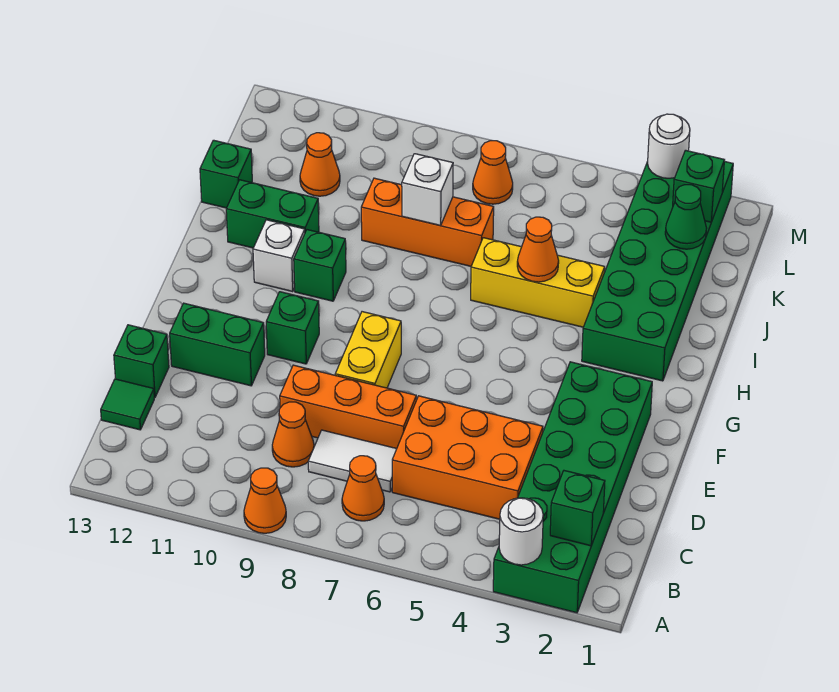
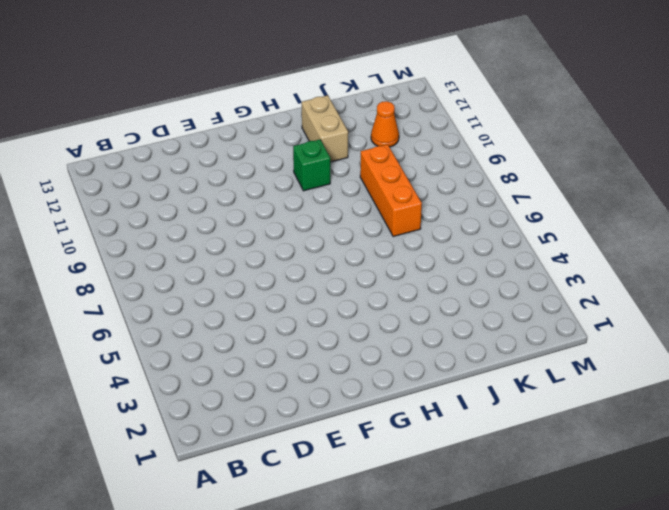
tan brick I11:I12 level 1 -> green brick I11:I12 level 1
none -> green brick A2:F3 level 1
none -> orange cone A9 level 1
none -> orange cone B7 level 1

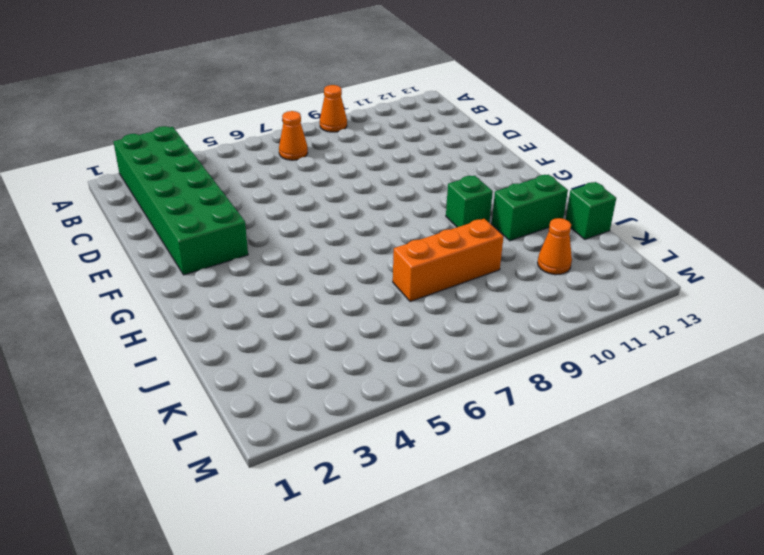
none -> orange brick C4:D6 level 1
none -> white tile C7:C8 level 1
none -> orange cone C9 level 1

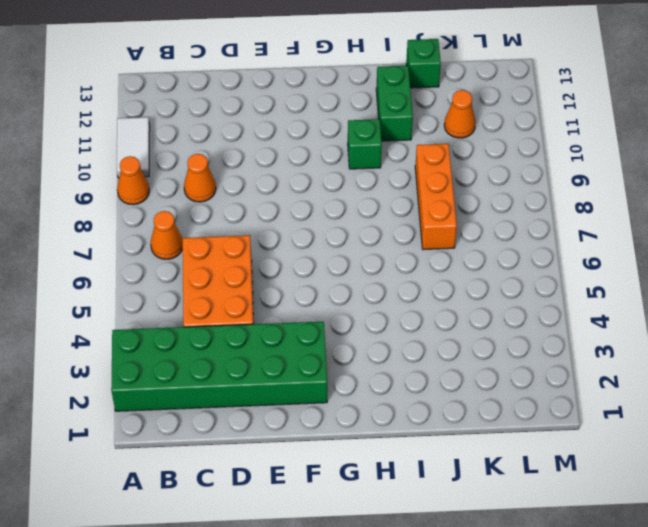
white tile A10:A11 level 1 -> white tile C7:C8 level 1
none -> green tile C13 level 1
none -> orange brick D7:D9 level 1
none -> green brick D13 level 1

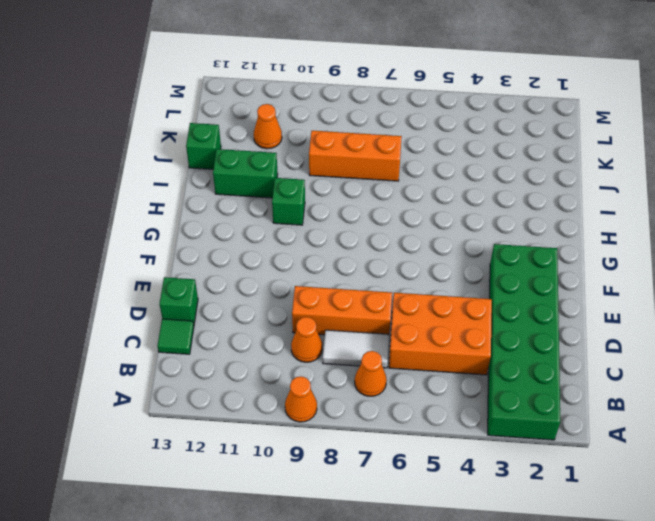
none -> yellow brick E8:F8 level 1
none -> green brick E11:E12 level 1
none -> green brick F10 level 1

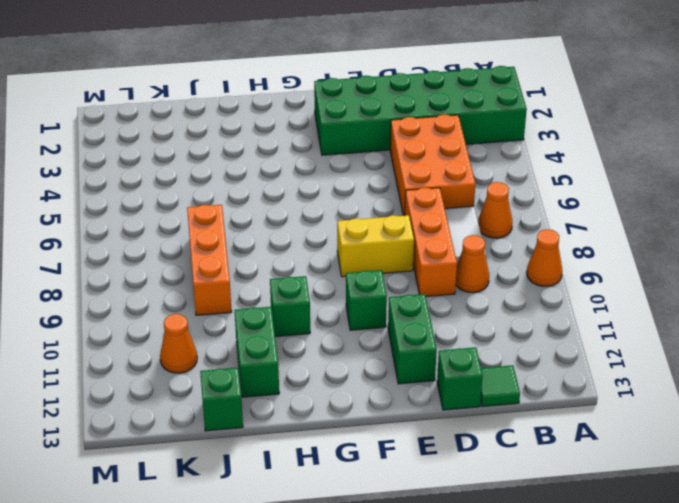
none -> green brick H2:M3 level 1
none -> white brick H11 level 1
none -> yellow brick I4:I6 level 1

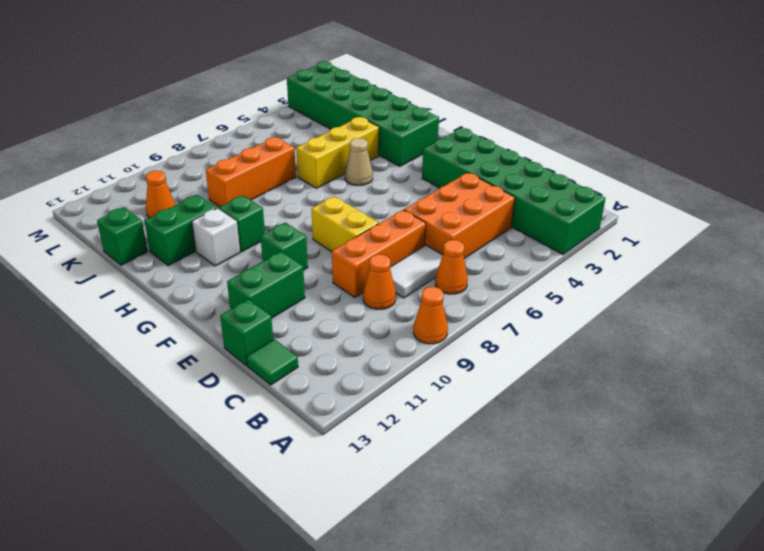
tan cone H5 level 1 -> none
none -> orange cone L7 level 1
none -> white round brick A3 level 2
none -> green brick B2 level 2

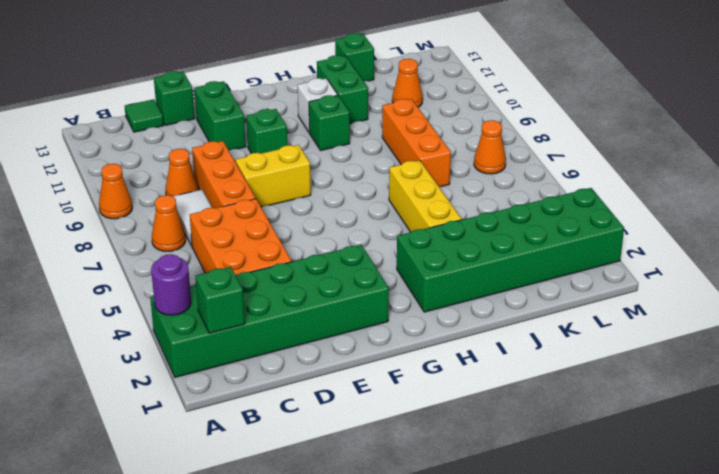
purple round brick A3 level 2 -> white round brick A3 level 2
none -> orange cone I5 level 2
none -> white brick J8 level 2
none -> green cone K2 level 2

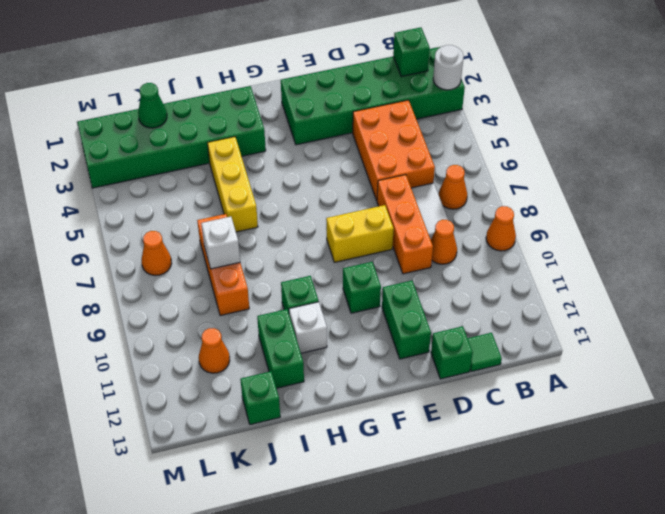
none -> orange cone I5 level 2
none -> green brick L2 level 2
none -> white round brick M3 level 2

